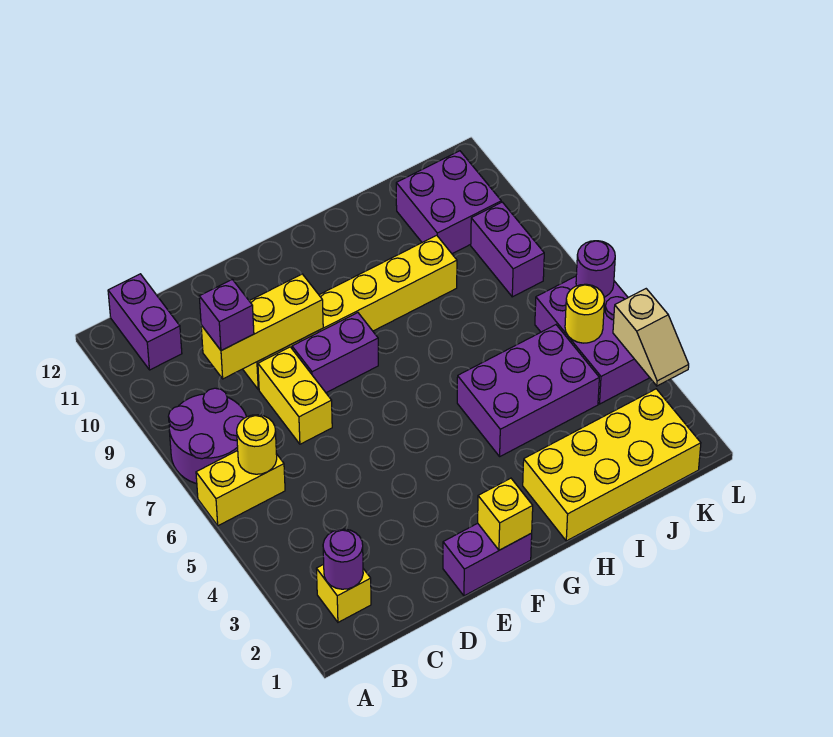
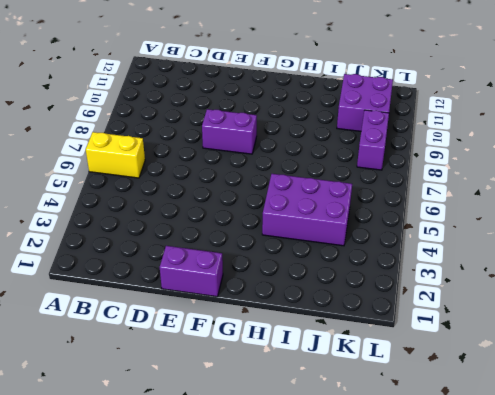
none -> purple round brick A7:B8 level 1
none -> yellow brick B2 level 1
none -> purple brick B11:B12 level 1

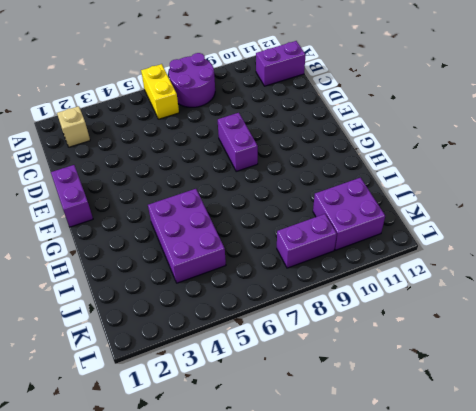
tan brick B2 level 1 -> yellow brick B2 level 1
none -> yellow brick D7:D8 level 1
none -> yellow brick D9:I9 level 1
none -> yellow brick H1:K2 level 1

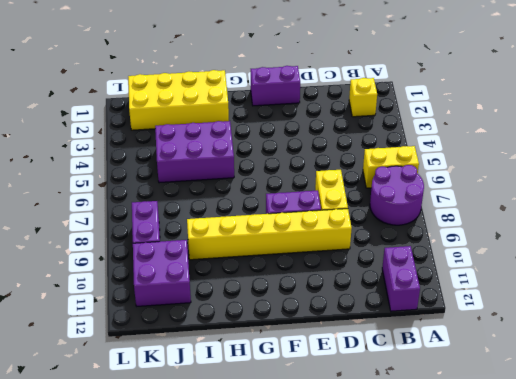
none -> purple brick K4:L6 level 1
none -> purple round brick B2 level 2
none -> yellow round brick B6 level 2

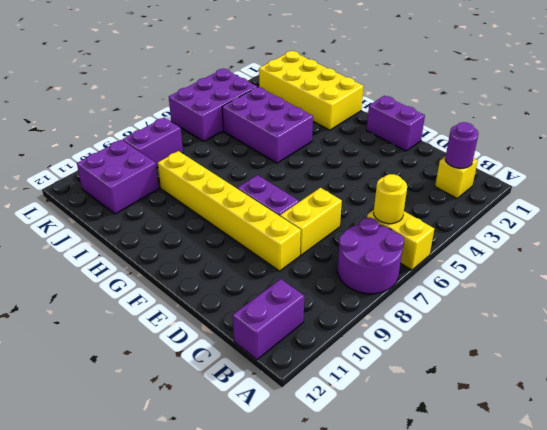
none -> yellow brick C9:E9 level 2
none -> yellow brick F1 level 2
none -> yellow round brick K5 level 2

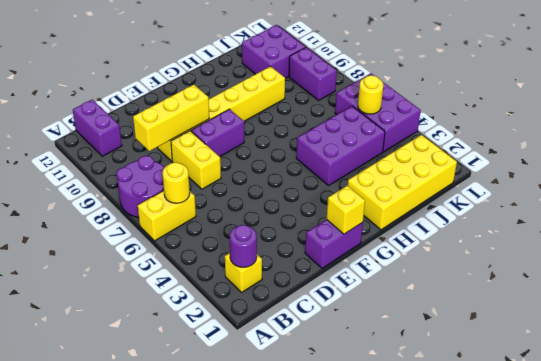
none -> tan slope L3:L4 level 2 top 4
none -> purple round brick L6 level 2
none -> purple brick C9 level 3

